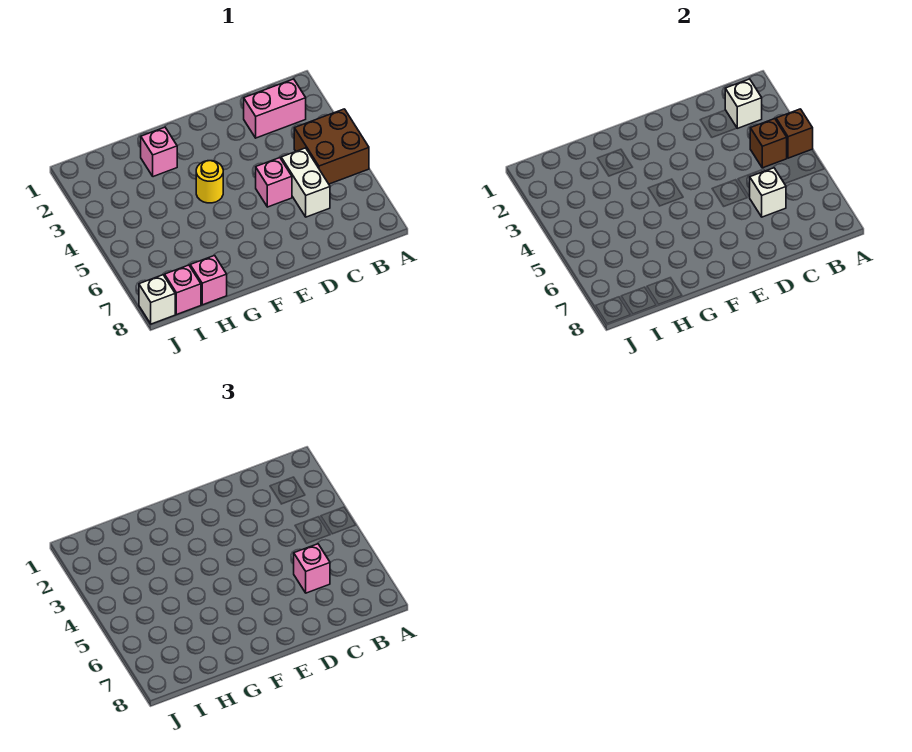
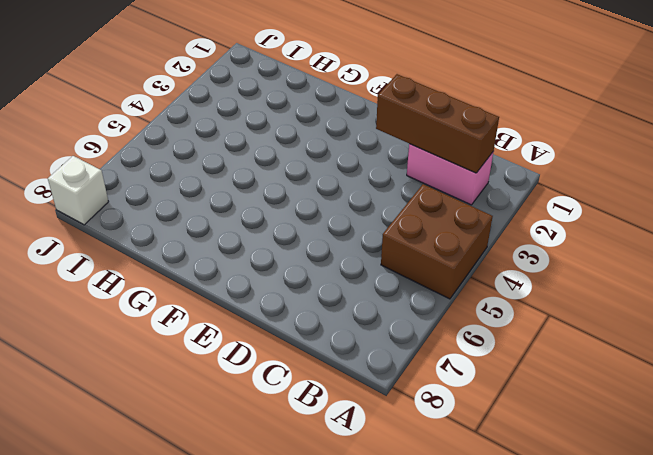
brown brick B2:D2 level 2 -> white brick B2 level 2
none -> white brick C5:C6 level 1
none -> pink brick D5 level 1
none -> yellow round brick F4 level 1

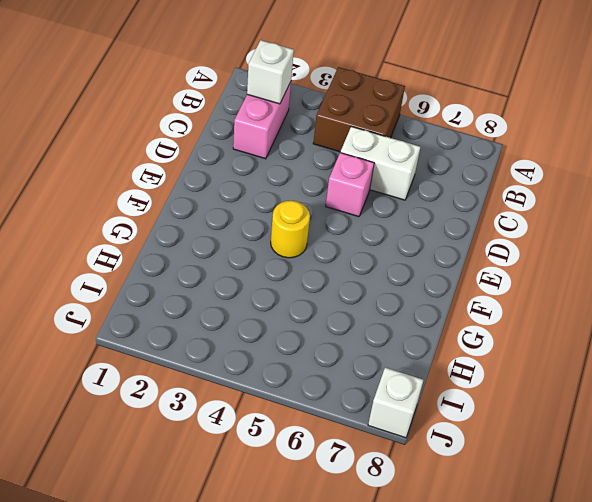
none -> pink brick G2 level 1
none -> pink brick H8 level 1
none -> pink brick I8 level 1

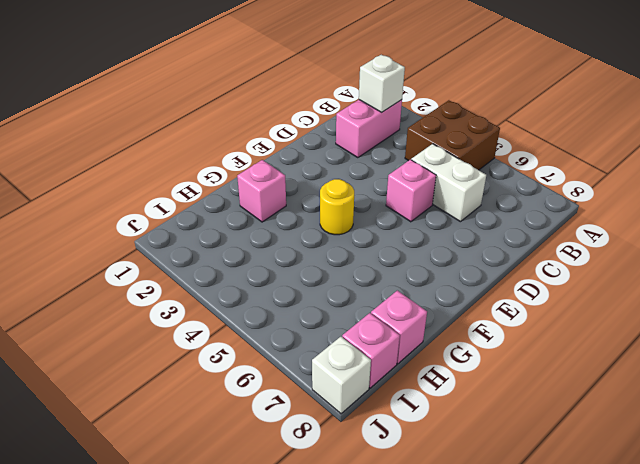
none -> brown brick A4 level 2
none -> brown brick B4 level 2
none -> white brick C6 level 2

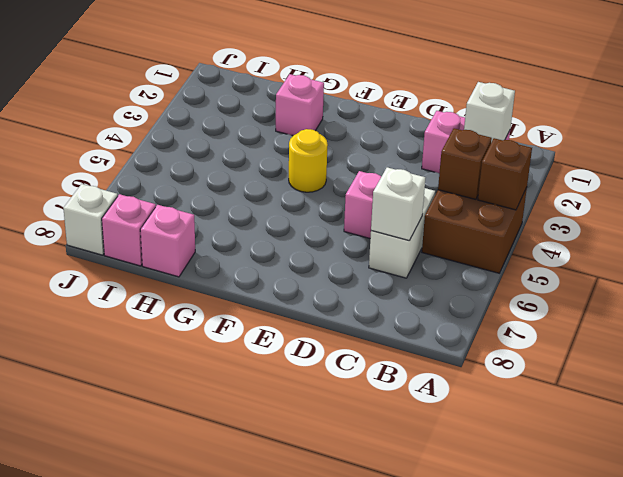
none -> pink brick C6 level 3

